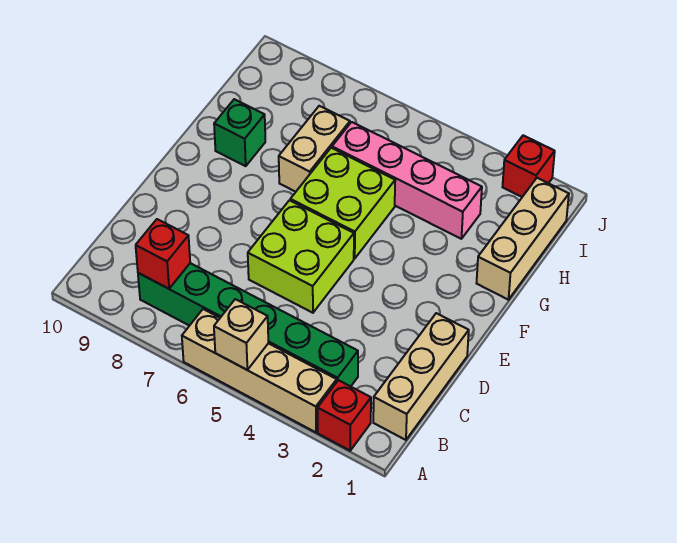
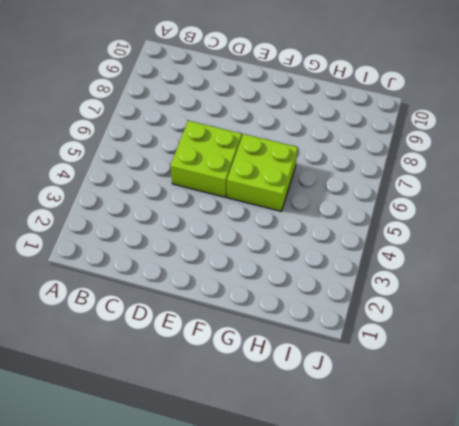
none -> red brick A2 level 1
none -> tan brick A3:A6 level 1
none -> tan brick B1:D1 level 1

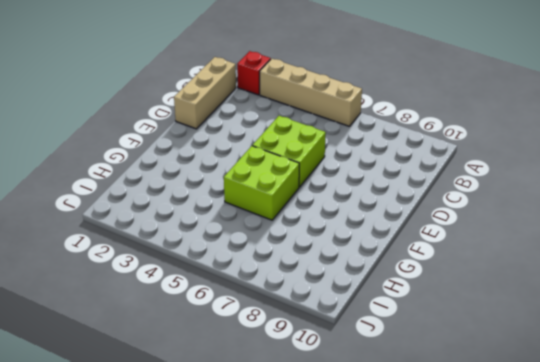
none -> green brick B3:B8 level 1
none -> tan brick G1:I1 level 1
none -> tan brick G7:H7 level 1

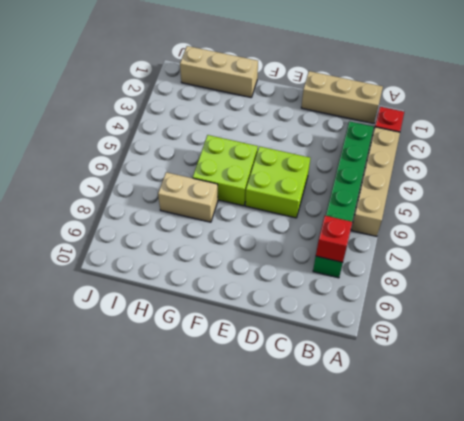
none -> green brick G9 level 1
none -> pink brick H3:H6 level 1
none -> red brick J2 level 1

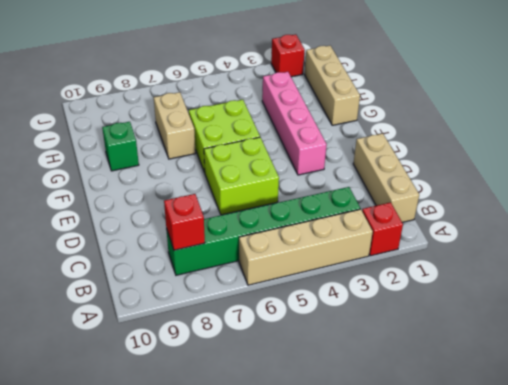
pink brick E3:H3 level 1 -> pink brick H3:H6 level 1
none -> tan brick A5 level 2

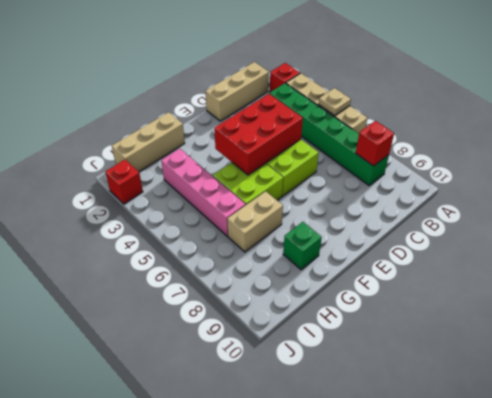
tan plate A5 level 2 -> tan brick A5 level 2
red brick D4:F5 level 2 -> none

